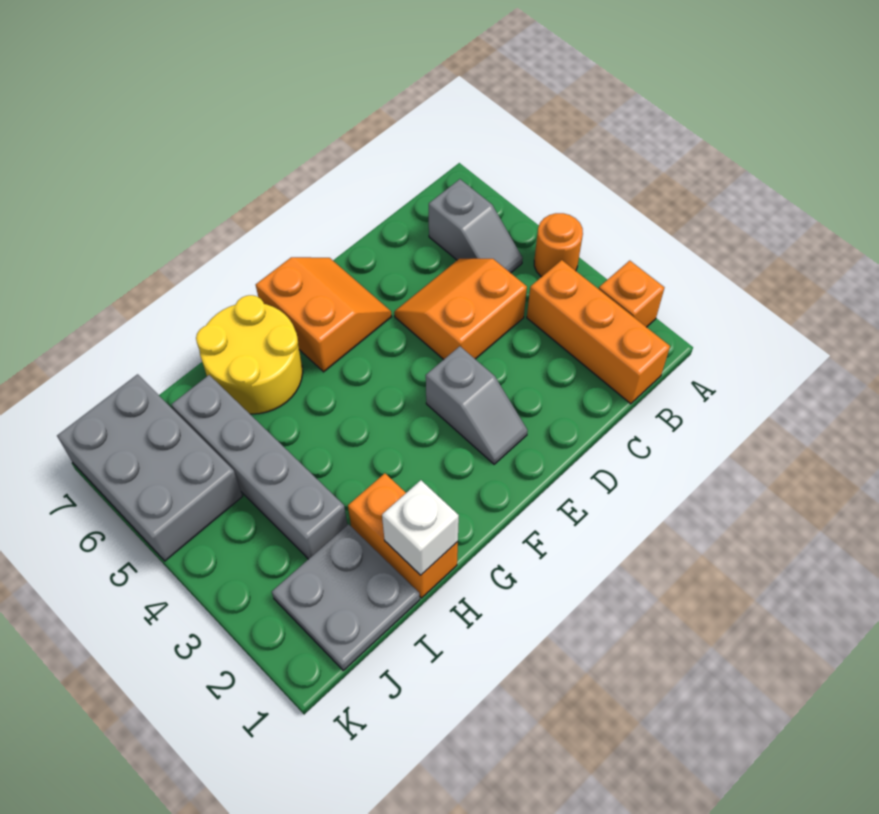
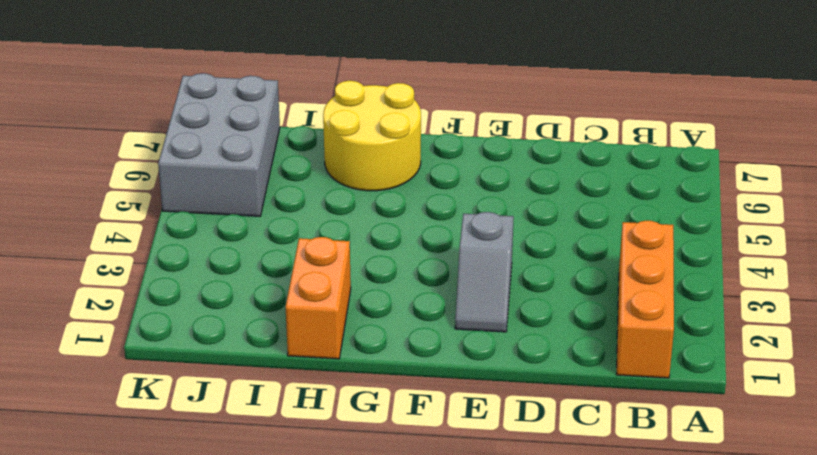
none -> orange brick A2 level 1
none -> orange round brick A4 level 1
none -> grey slope B5:B6 level 1 top 6

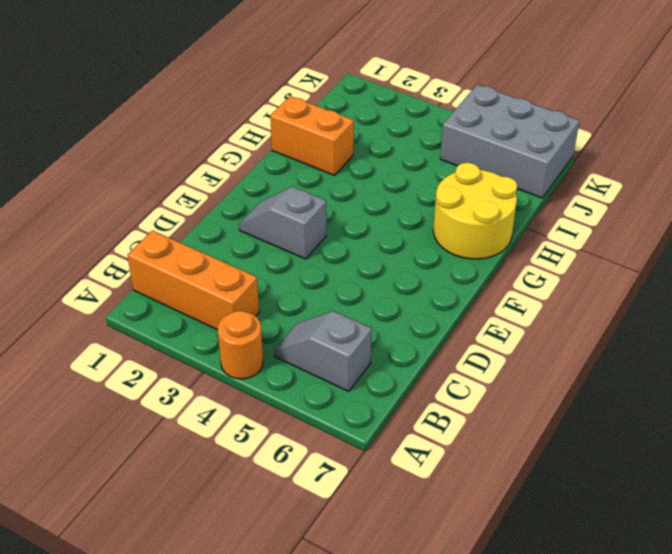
none -> orange brick A2 level 1
none -> orange slope C4:D5 level 1 top 4
none -> orange slope E6:F7 level 1 top F

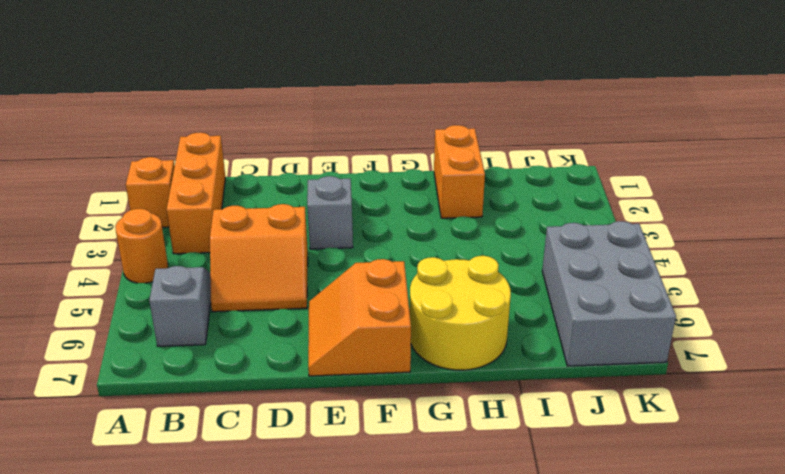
none -> grey plate I1:J2 level 1
none -> grey brick I3:I6 level 1
none -> white brick H1 level 2

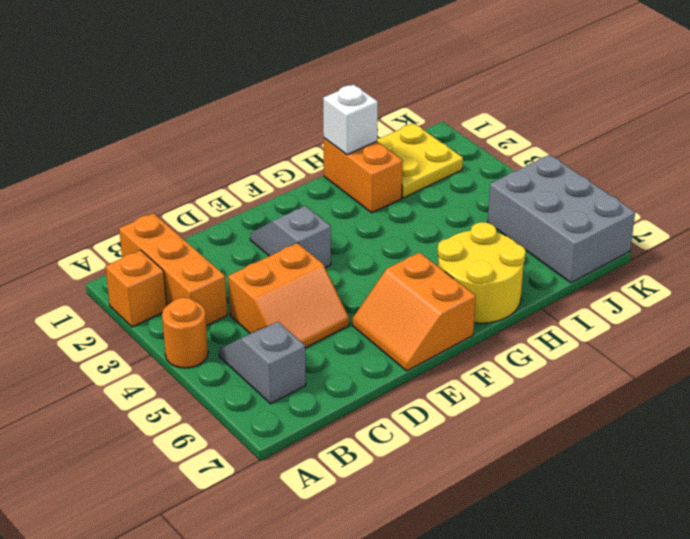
yellow plate I1:J2 level 1 -> grey plate I1:J2 level 1
none -> grey brick I3:I6 level 1

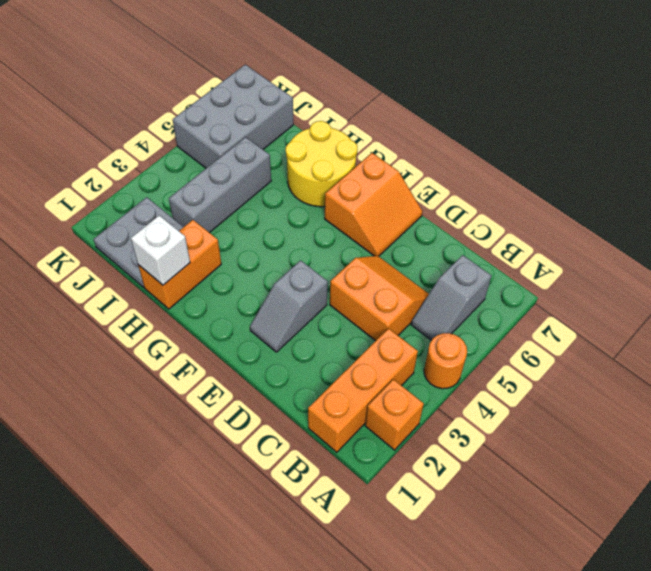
grey brick I3:I5 level 1 -> grey brick I3:I6 level 1

